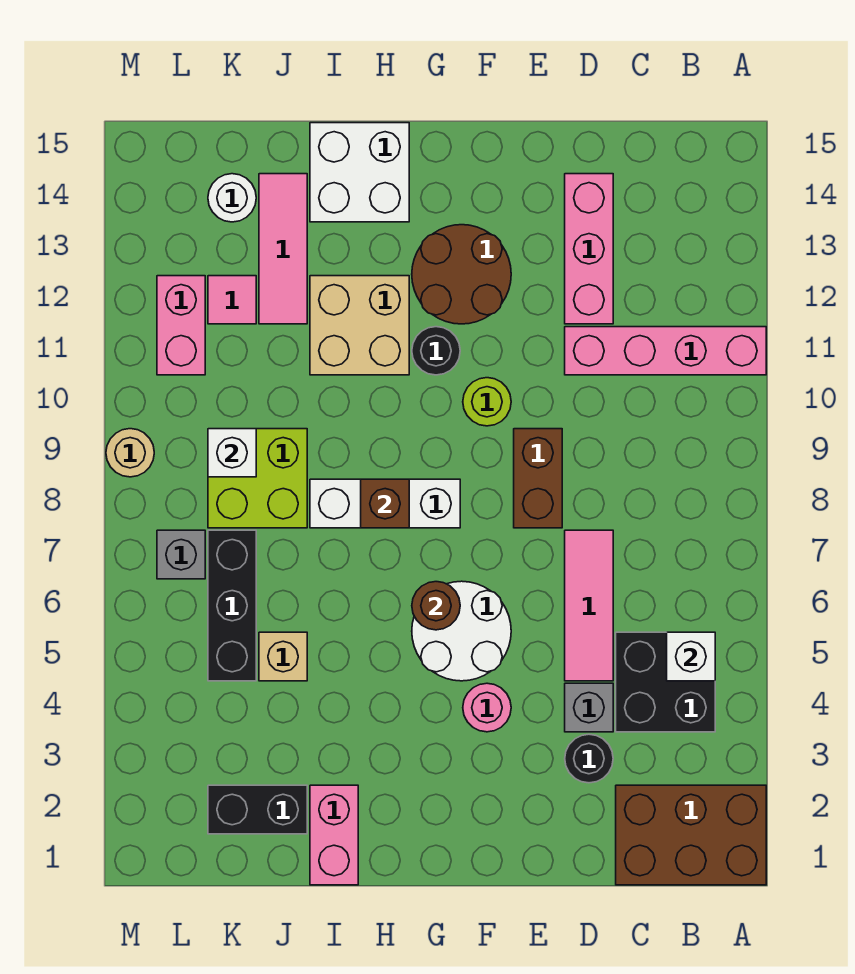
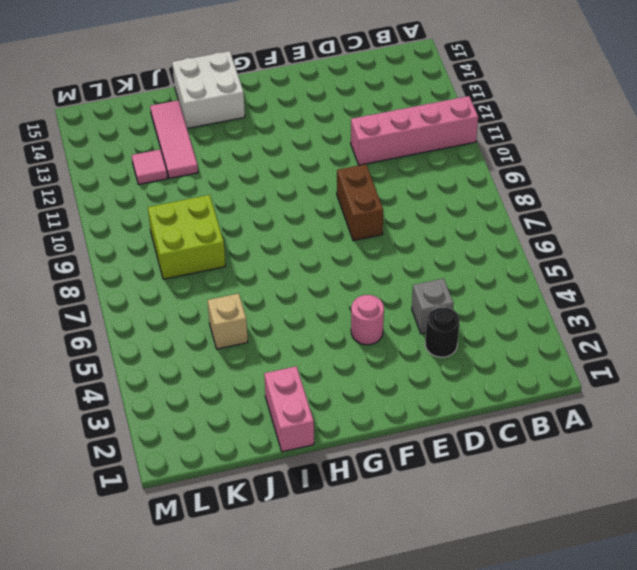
none -> brown brick A1:C2 level 1
none -> black brick B4:C5 level 1
none -> pink tile D5:D7 level 1
none -> pink brick D12:D14 level 1

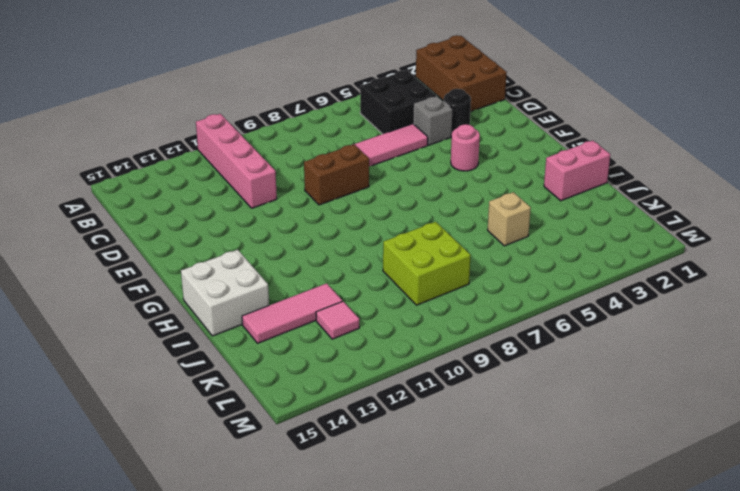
none -> pink brick D12:D14 level 1
none -> white round brick F5:G6 level 1
none -> lime round brick F10 level 1
none -> brown round brick F12:G13 level 1

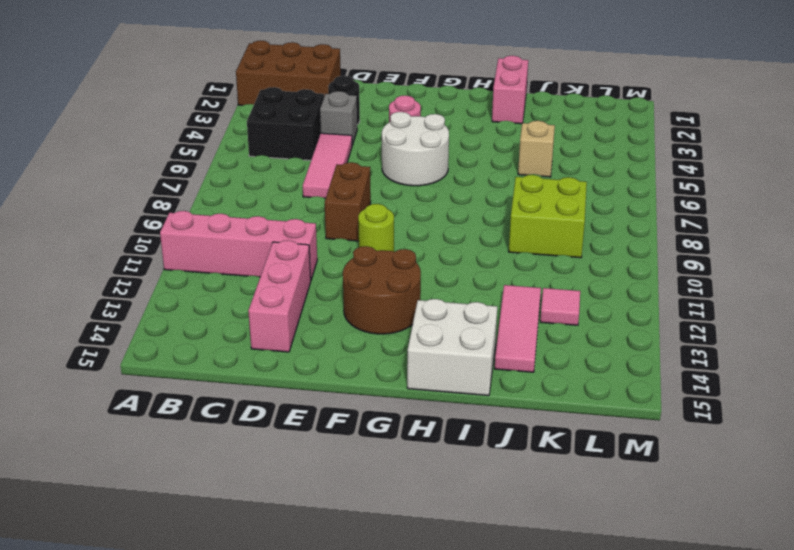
none -> white brick G8:I8 level 1
none -> black round brick G11 level 1
none -> tan brick H11:I12 level 1
none -> black brick J2:K2 level 1

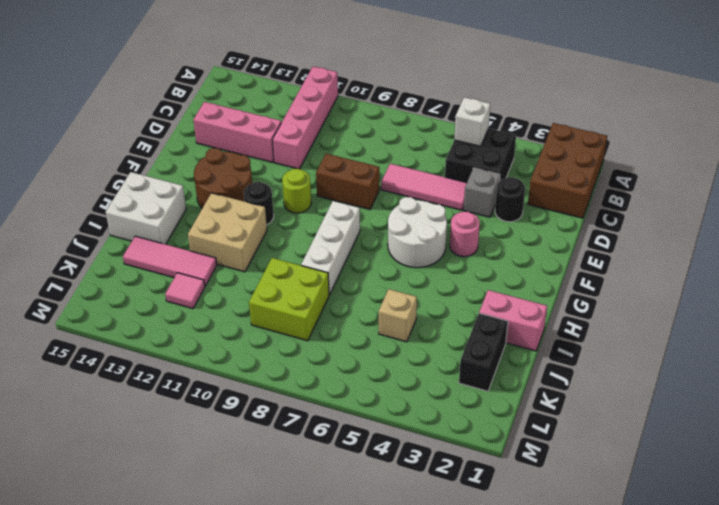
none -> black brick K5:K7 level 1
none -> white round brick K14 level 1
none -> grey brick L7 level 1
none -> pink brick L11:L12 level 1

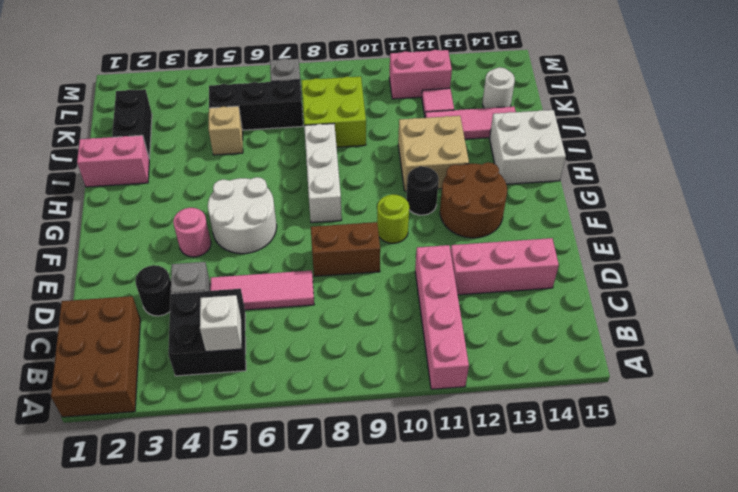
none -> tan round brick M9 level 1
none -> brown round brick G6 level 2
none -> brown brick H8 level 2
none -> white brick K9 level 2

